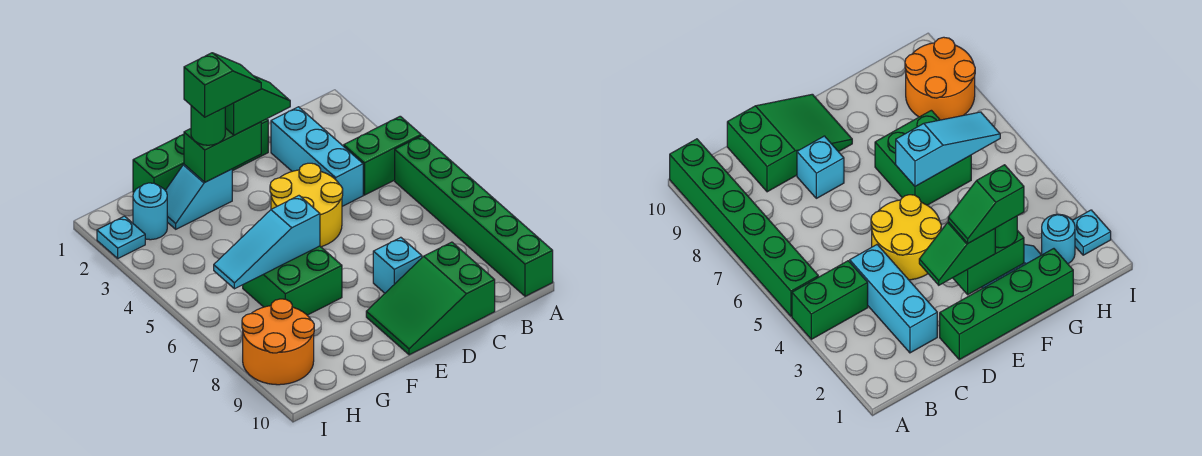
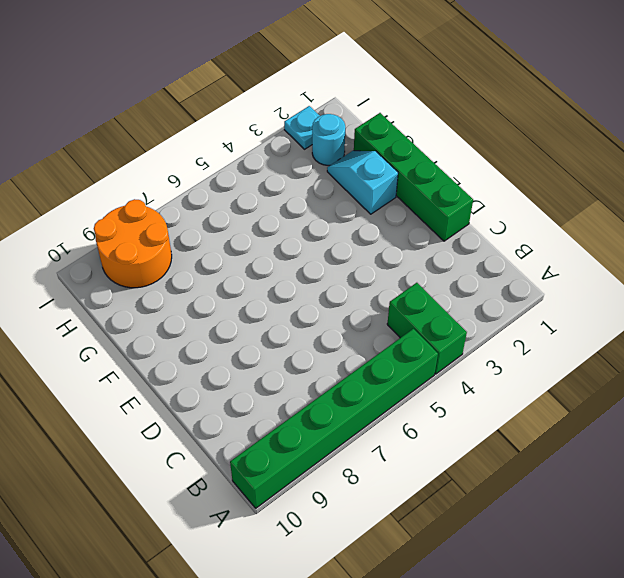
none -> cyan brick C2:C4 level 1
none -> green slope C9:E10 level 1 top C
none -> yellow round brick D4:E5 level 1

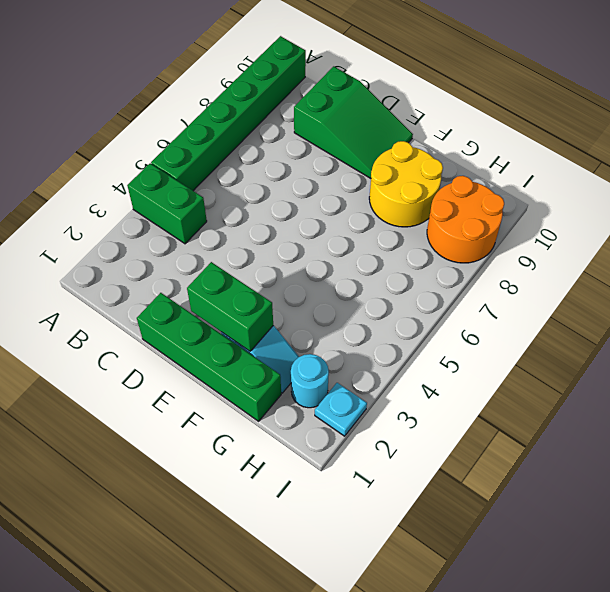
yellow round brick F8:G9 level 1 -> yellow round brick D4:E5 level 1
none -> cyan brick C2:C4 level 1
none -> cyan brick D8 level 1
none -> green brick F6:G7 level 1

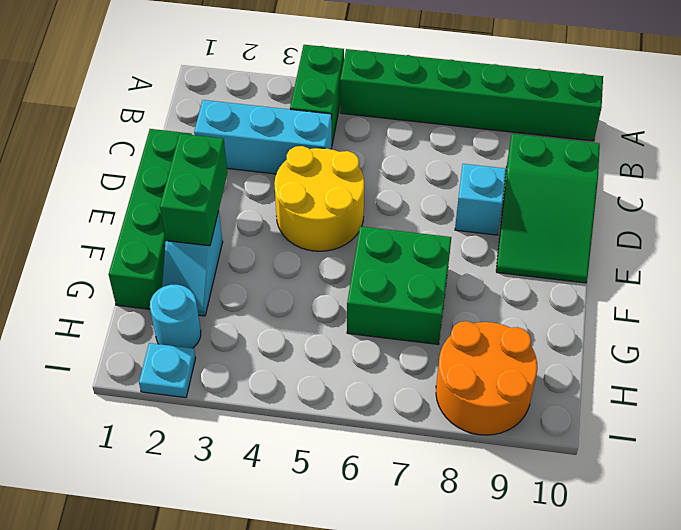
none -> cyan slope F6:H6 level 2 top F
none -> green slope D2:E2 level 3 top E
none -> green round brick F2 level 3

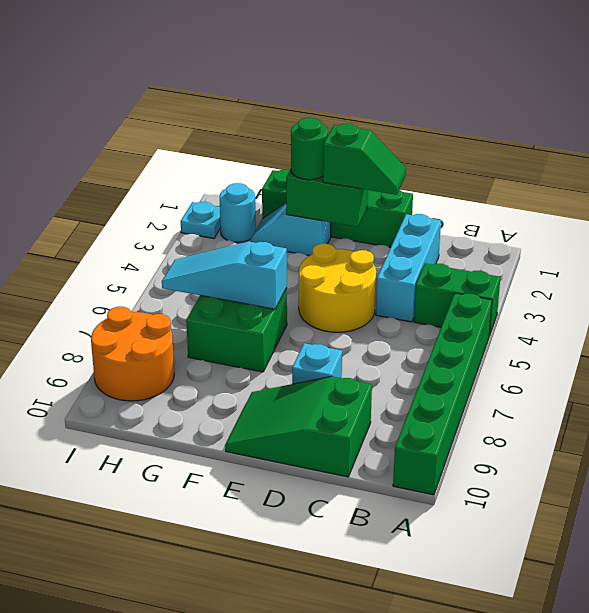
none -> green slope E2:F2 level 4 top F

